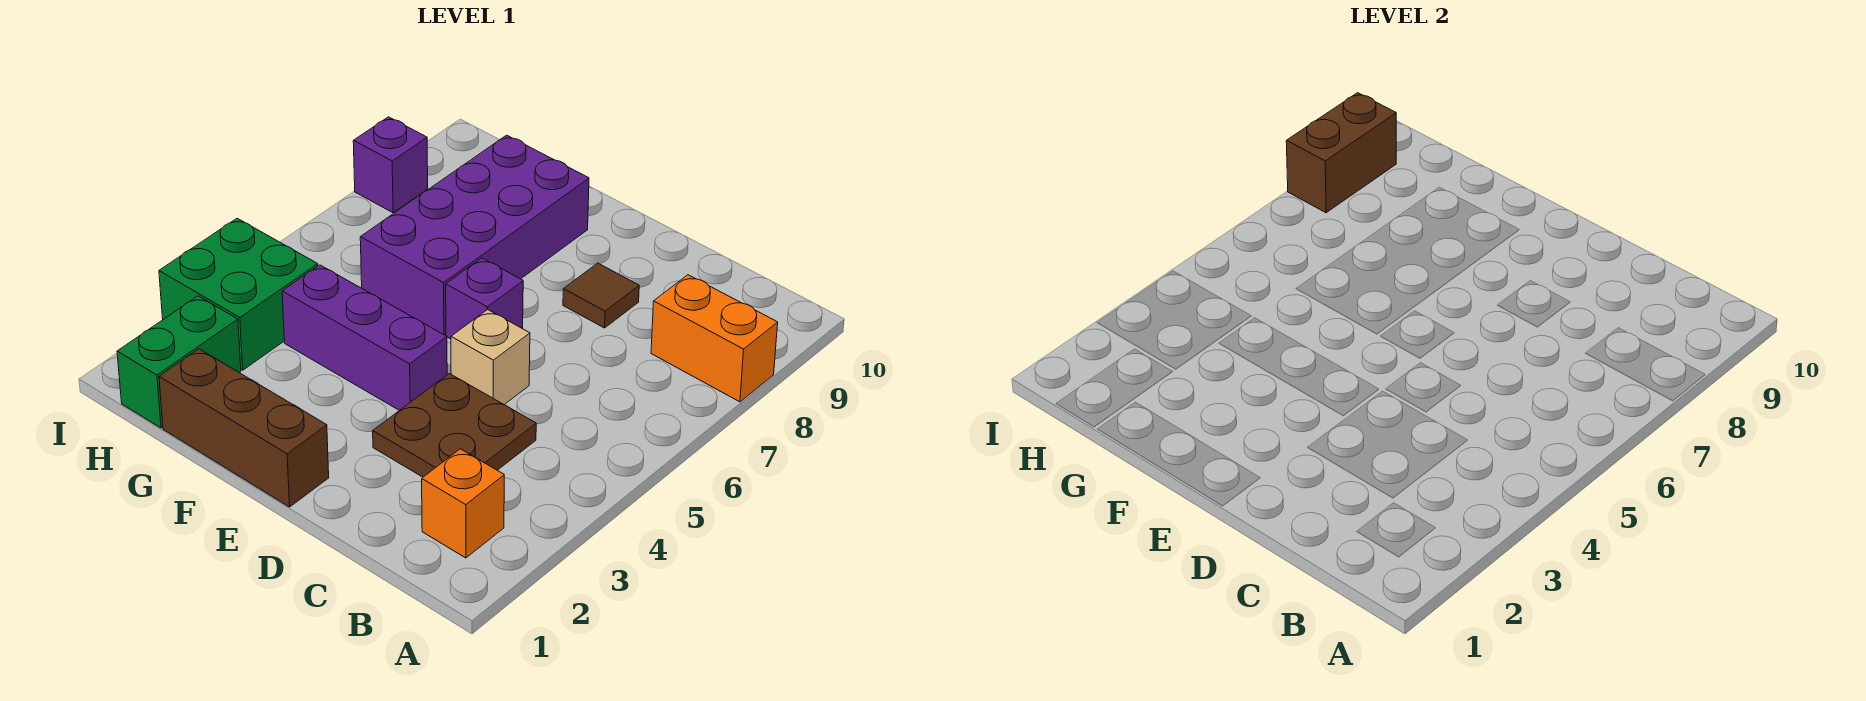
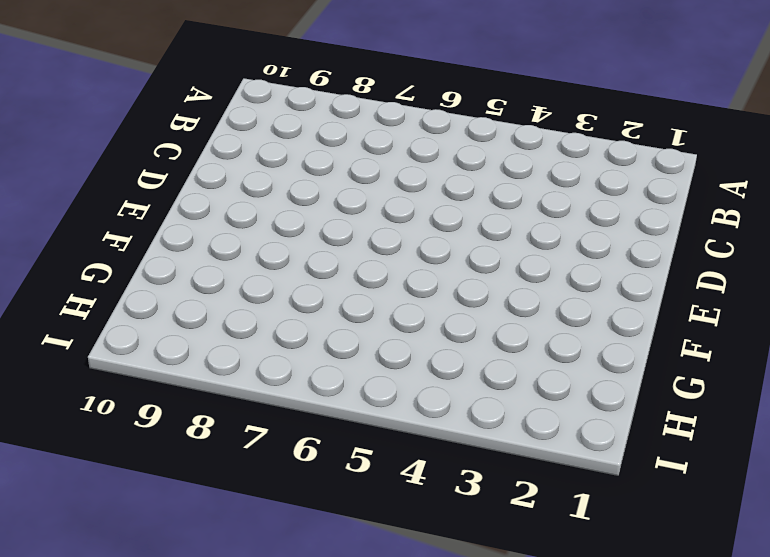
none -> orange brick A8:B8 level 1
none -> orange brick B2 level 1
none -> brown plate C3:D4 level 1

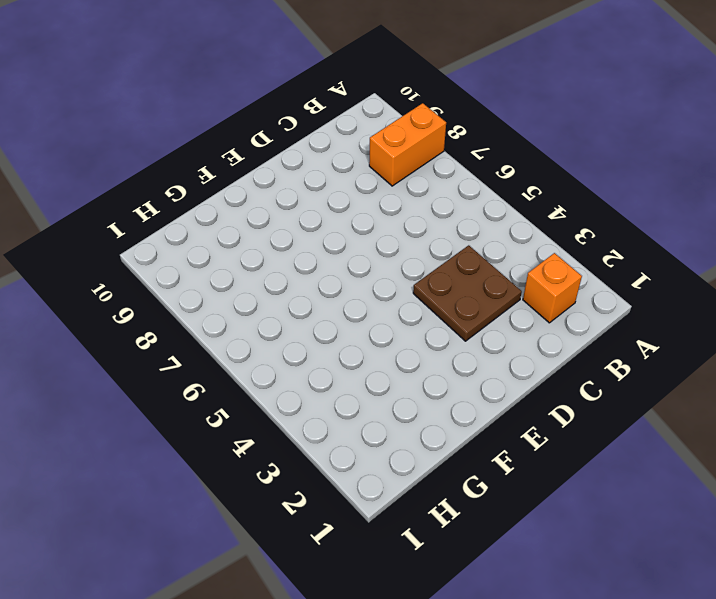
none -> tan brick D5 level 1
none -> brown tile D8 level 1
none -> brown brick E1:G1 level 1

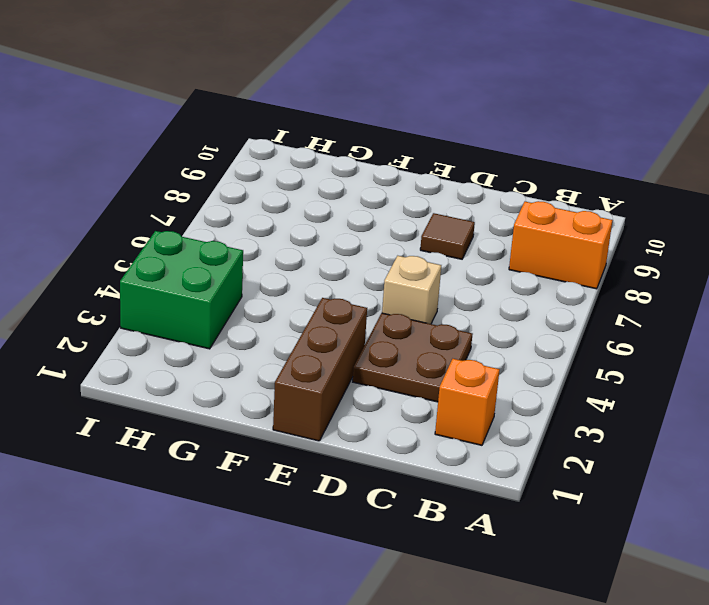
brown brick E1:E3 level 1 -> brown brick E1:G1 level 1
none -> purple brick E4:G4 level 1
none -> purple brick E6 level 1
none -> purple brick F6:G9 level 1

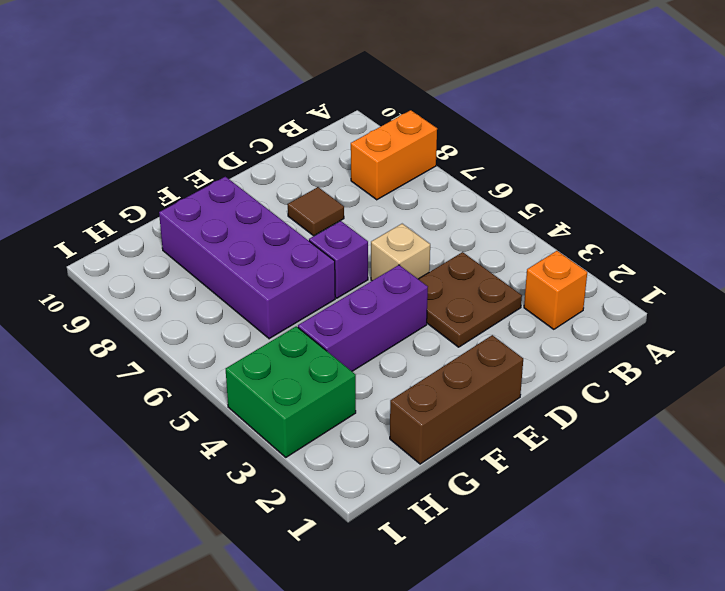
none -> green brick H1:H2 level 1
none -> purple brick I8 level 1
none -> brown brick I8:I9 level 2

